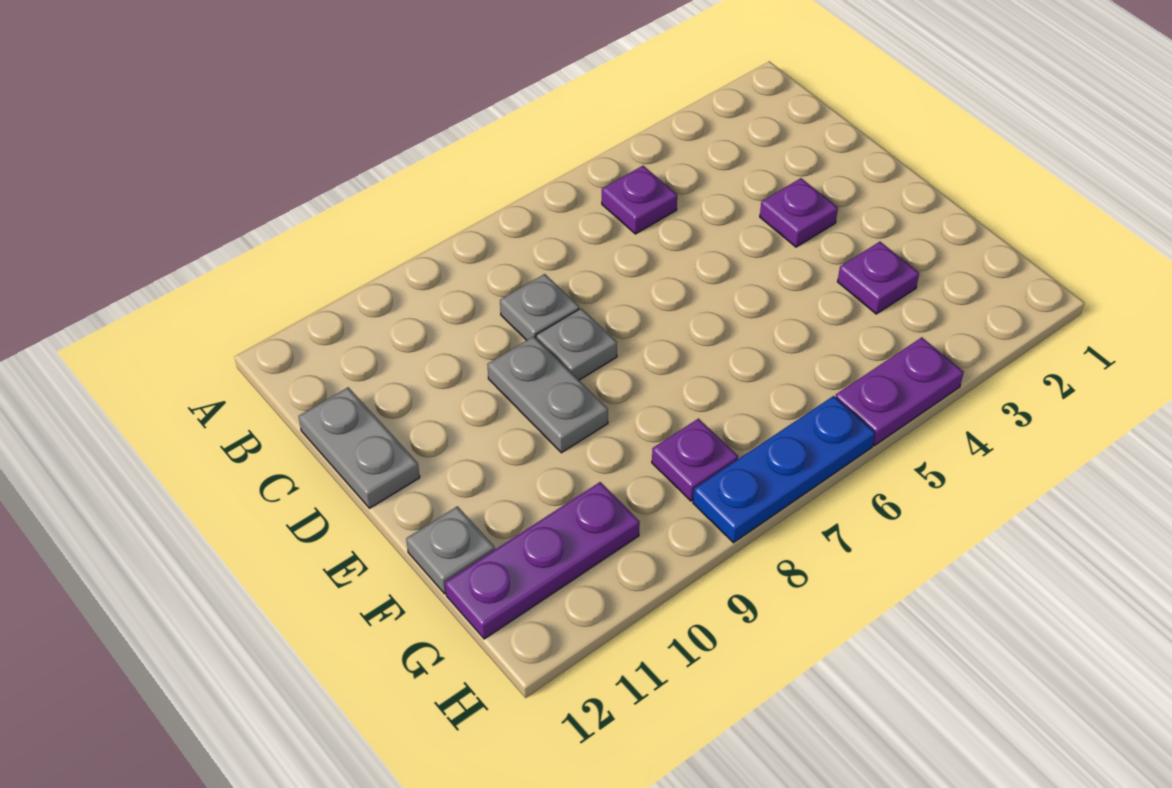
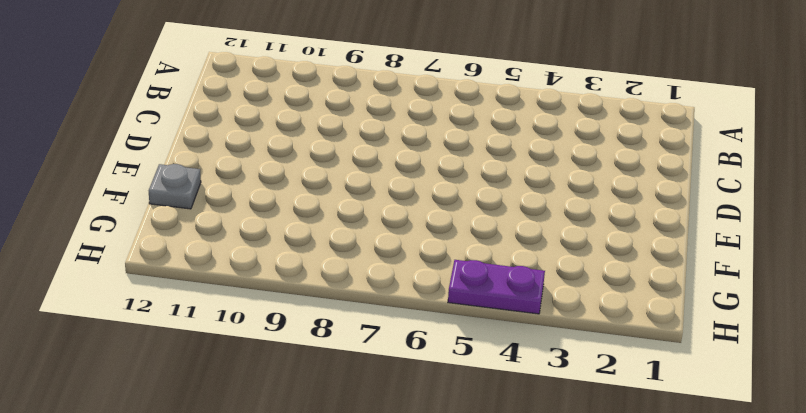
none -> purple plate B5 level 1
none -> grey plate C8 level 1
none -> grey plate C12:D12 level 1

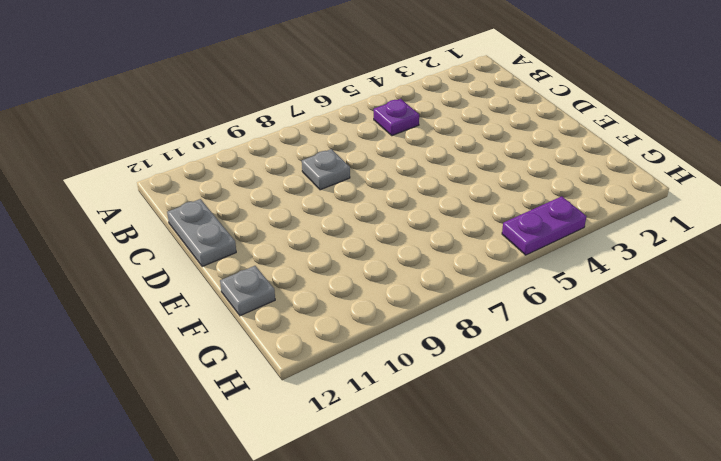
none -> purple plate D3 level 1
none -> grey plate D8 level 1
none -> grey plate D9:E9 level 1

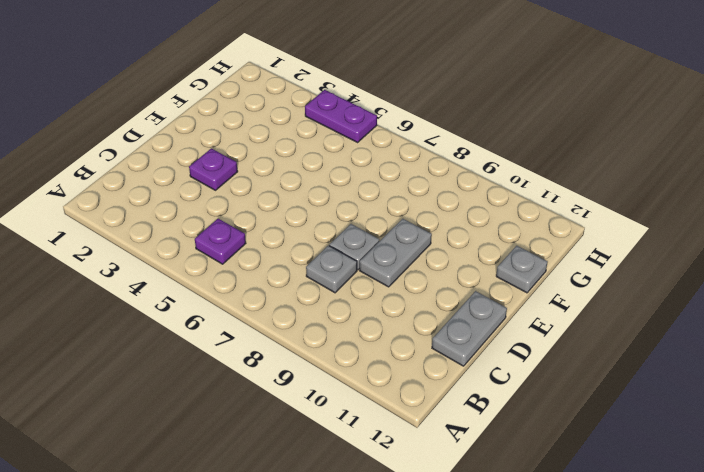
none -> purple plate F3 level 1
none -> purple plate G8 level 1
none -> purple plate G10:G12 level 1

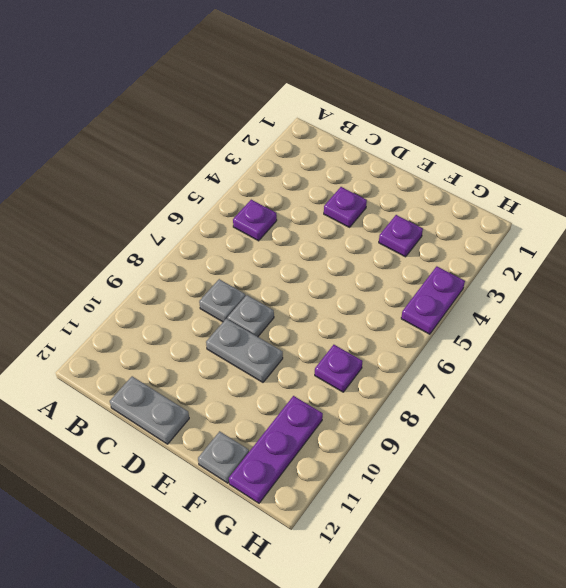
none -> blue plate H6:H8 level 1

